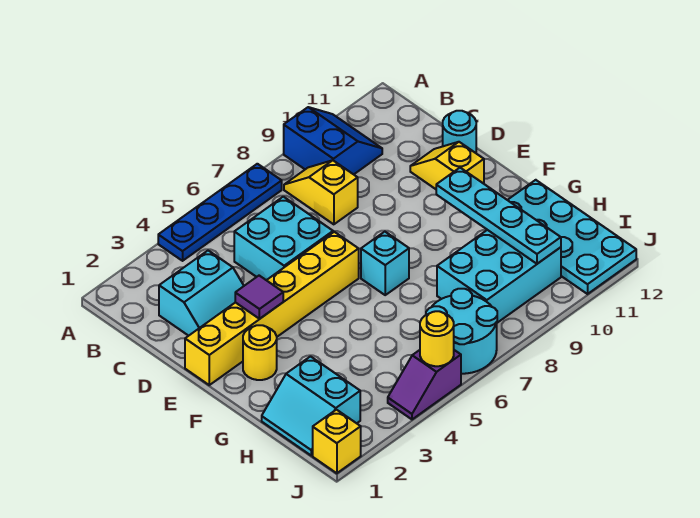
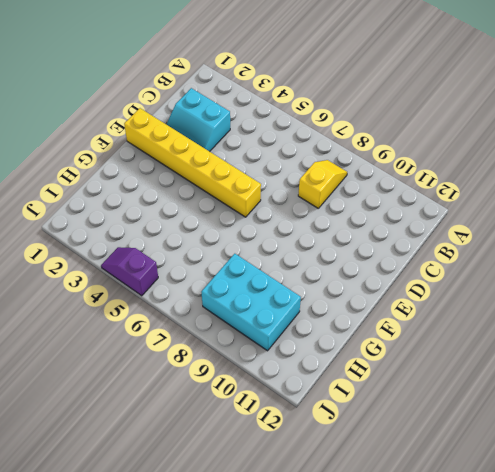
none -> blue plate A4:A7 level 1
none -> blue slope A9:B10 level 1 top 9
none -> cyan brick C5:D6 level 1

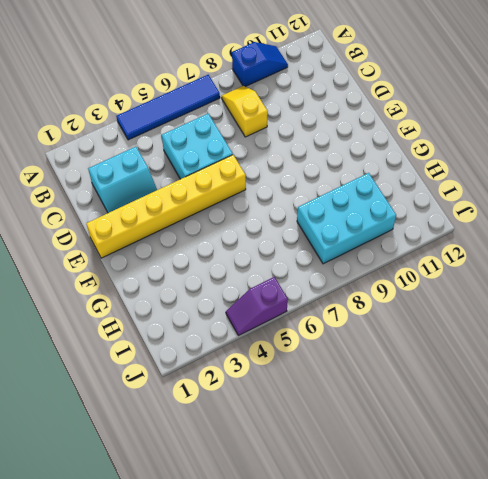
blue tile A4:A7 level 1 -> blue plate A4:A7 level 1
blue slope A9:A10 level 1 top 9 -> blue slope A9:B10 level 1 top 9
none -> yellow slope D11:E11 level 1 top E
none -> cyan round brick D12 level 1
none -> yellow round brick F2 level 1

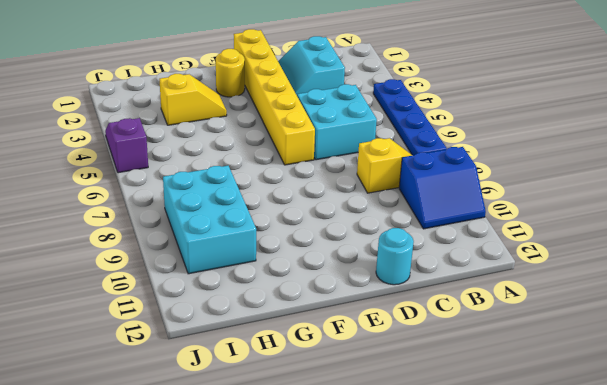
yellow slope G3:H3 level 1 top H -> yellow slope D11:E11 level 1 top E
none -> cyan brick F7 level 1
none -> cyan plate G11:J12 level 1
none -> cyan slope H1:I2 level 1 top 2

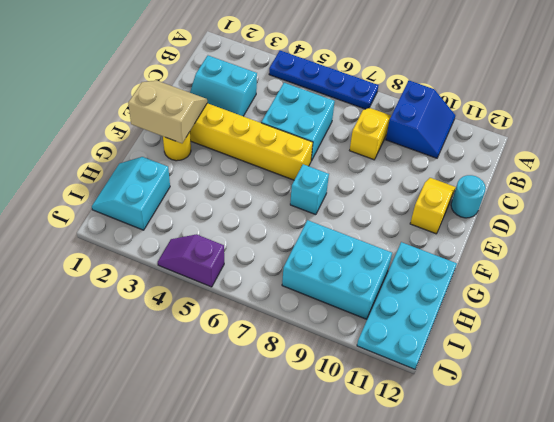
tan slope E1:F2 level 2 top F -> none
none -> cyan round brick I6:J7 level 1
none -> yellow brick J1 level 1
none -> purple tile E3 level 2

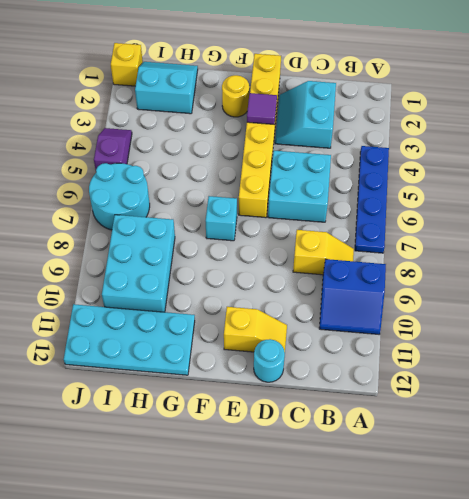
none -> cyan plate F10:I10 level 2
none -> yellow round brick J5 level 2

